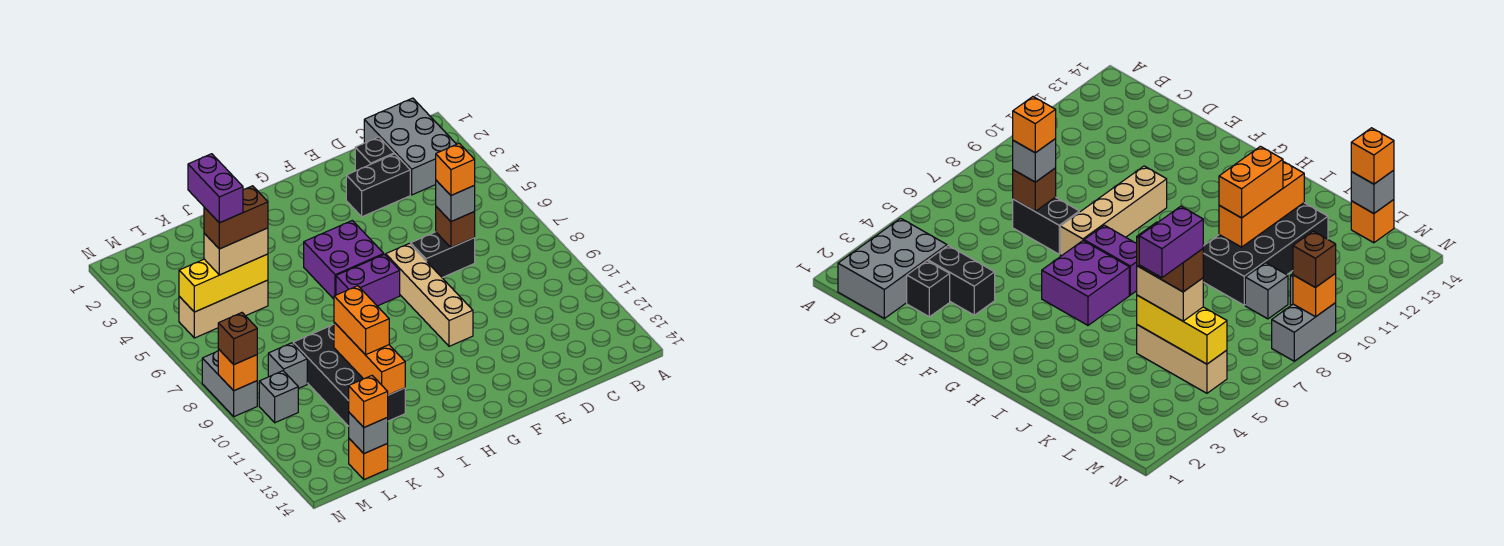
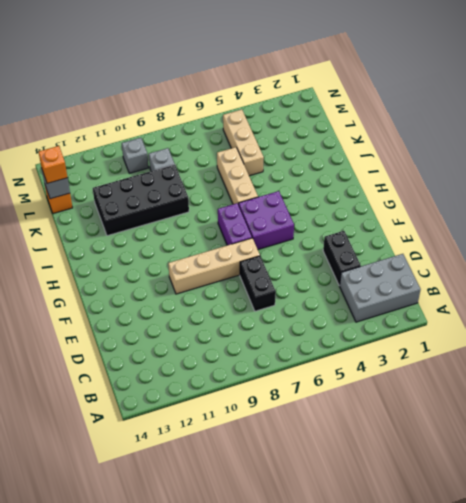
tan brick I6:K6 level 1 -> none
none -> black brick D2 level 1
none -> grey brick N8:N9 level 1
none -> brown brick D7 level 2

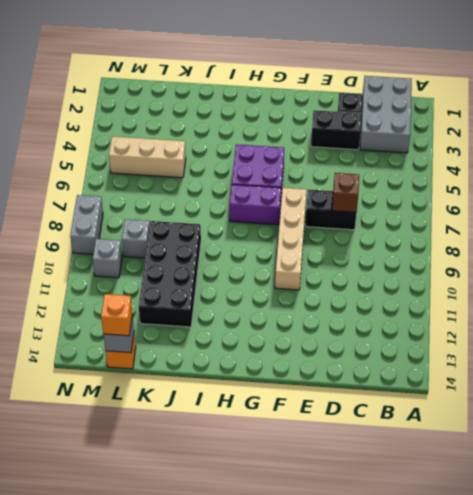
none -> orange brick J10:J12 level 2
none -> yellow brick K5:M5 level 2
none -> orange brick N9 level 2

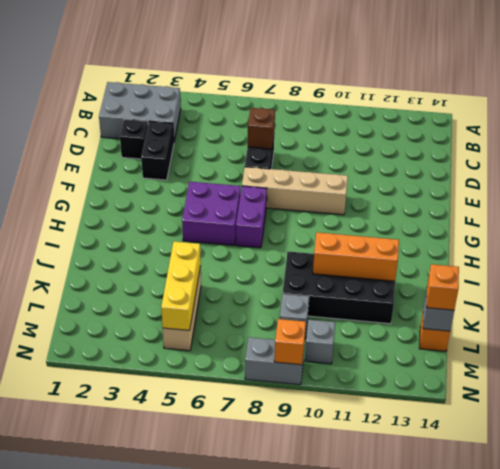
none -> grey brick D7 level 3
none -> orange brick J10:J11 level 3
none -> tan brick K5:L5 level 3

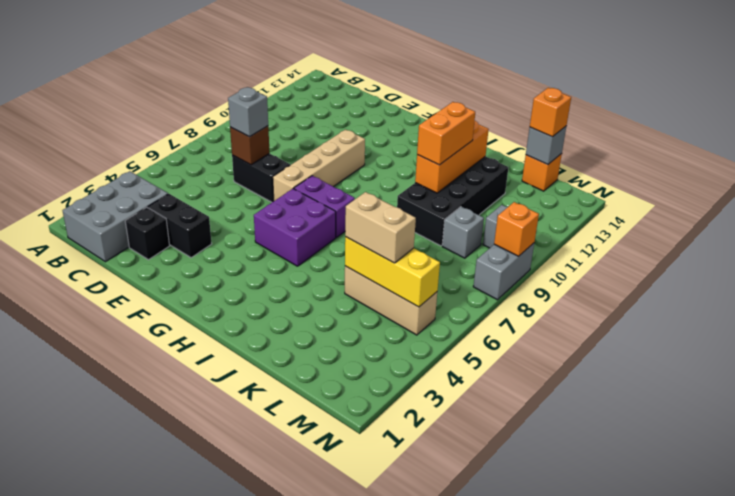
none -> brown brick N9 level 3
none -> orange brick D7 level 4
none -> brown brick K5:L5 level 4

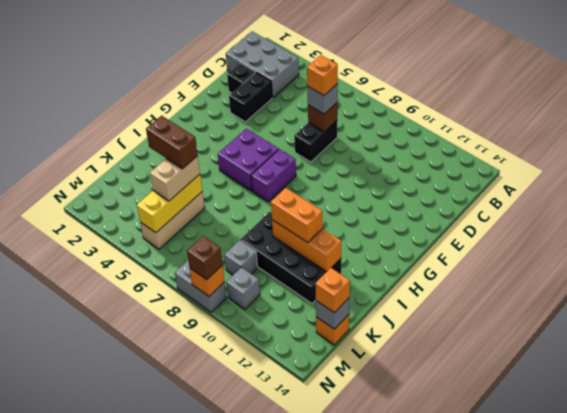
brown brick K4:K5 level 4 -> brown brick K5:L5 level 4
none -> tan brick F7:F10 level 1
none -> purple brick L4:L5 level 5

